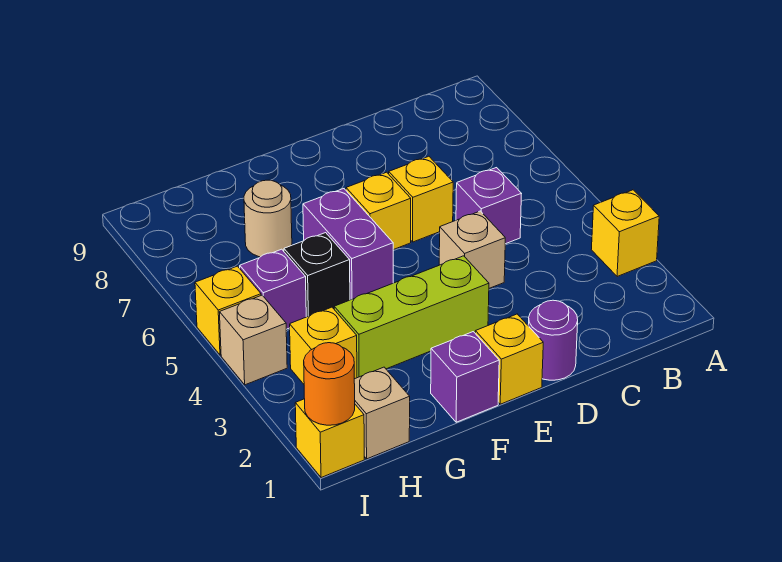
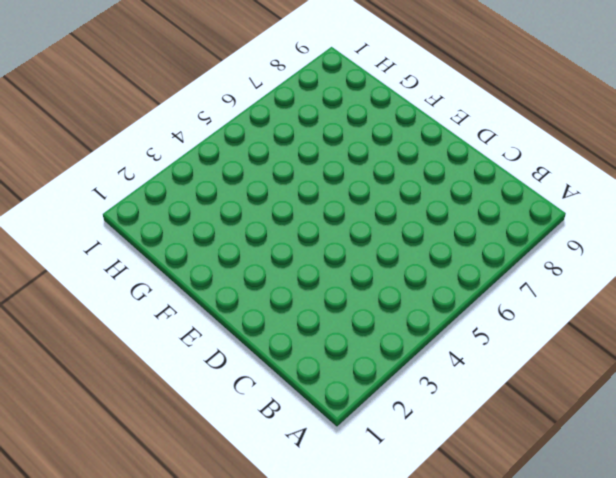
none -> yellow brick A3 level 1
none -> purple brick C5 level 1
none -> purple round brick D1 level 1

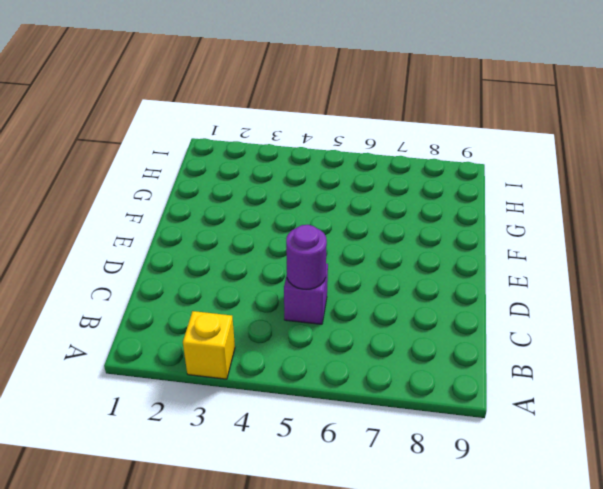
purple round brick C5 level 2 -> purple round brick D1 level 1
none -> tan brick D4 level 1
none -> yellow brick D6 level 1
none -> yellow brick E1 level 1

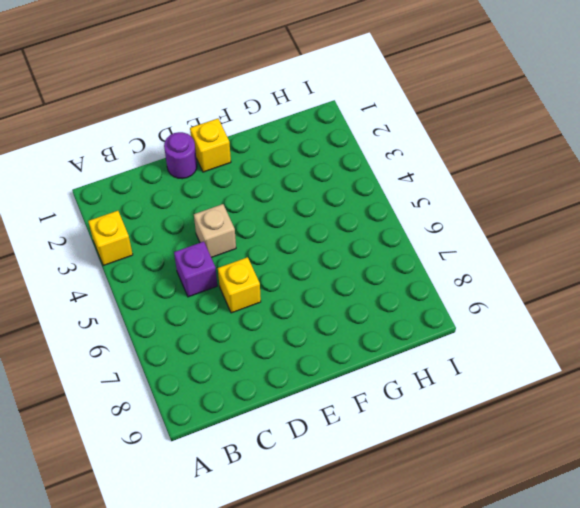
none -> lime brick E3:G3 level 1
none -> yellow brick E6 level 1
none -> purple brick F1 level 1

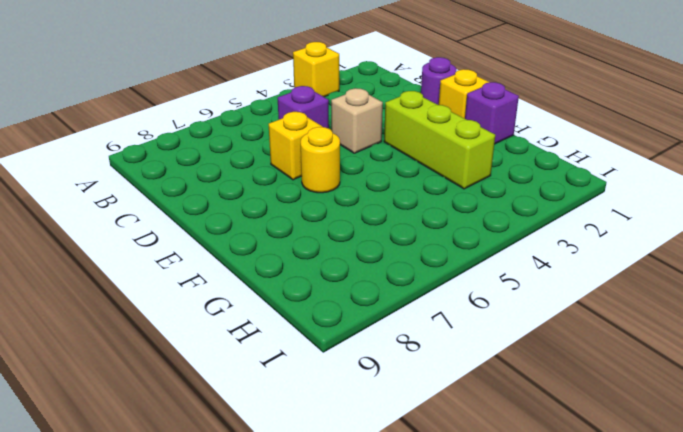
yellow round brick E6 level 1 -> yellow brick E6 level 1
none -> purple brick F5:F6 level 1
none -> black brick G5 level 1
none -> tan round brick G7 level 1

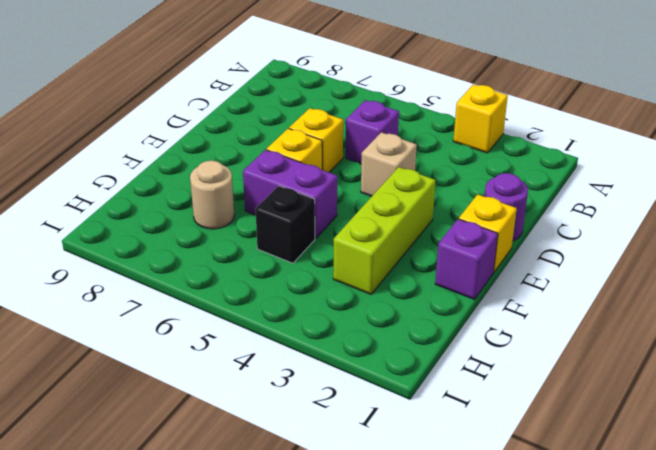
none -> tan brick H1 level 1
none -> yellow brick H3 level 1
none -> purple brick H5 level 1

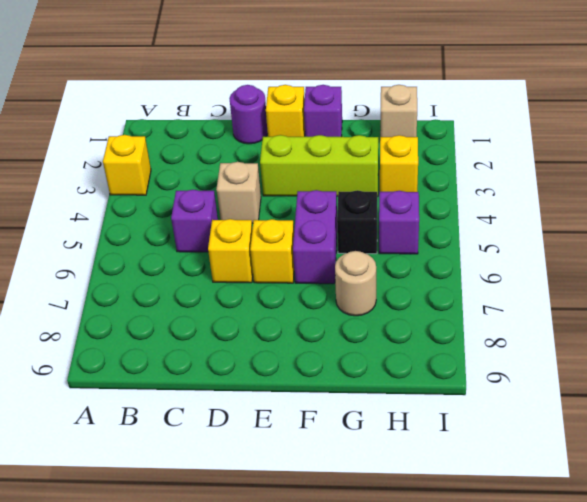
none -> yellow brick I1 level 1
none -> tan brick I4 level 1
none -> yellow brick I5 level 1

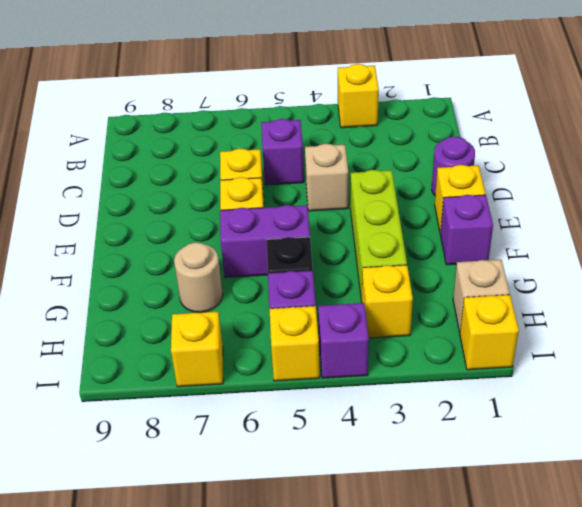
purple brick I4 level 1 -> tan brick I4 level 1
yellow brick I7 level 1 -> none
none -> orange round brick I1 level 2

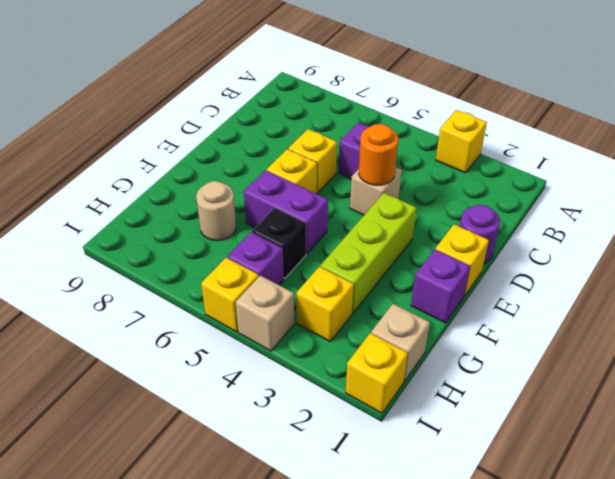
orange round brick D4 level 2 -> orange round brick I1 level 2

